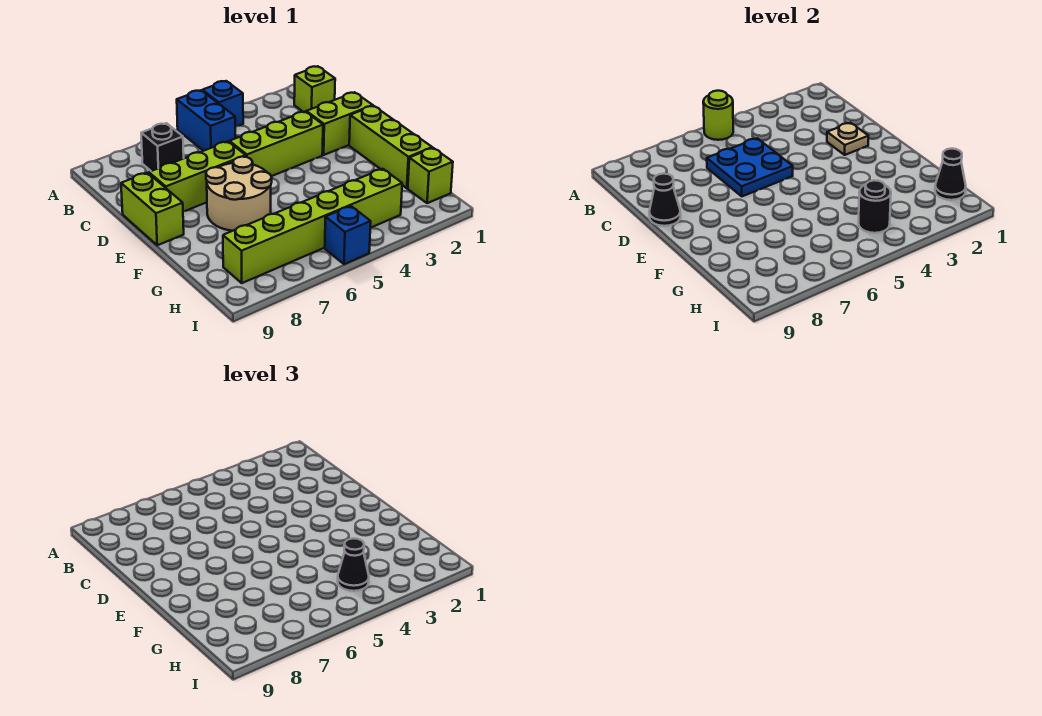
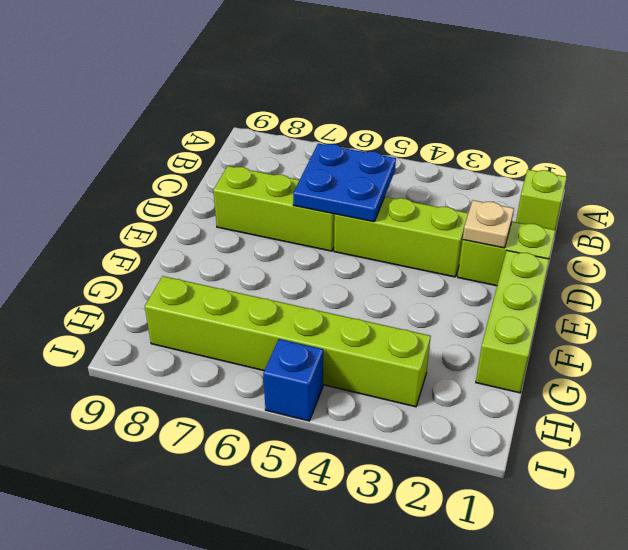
none -> blue brick A4 level 1
none -> blue brick A5:B5 level 1
none -> black brick B7 level 1

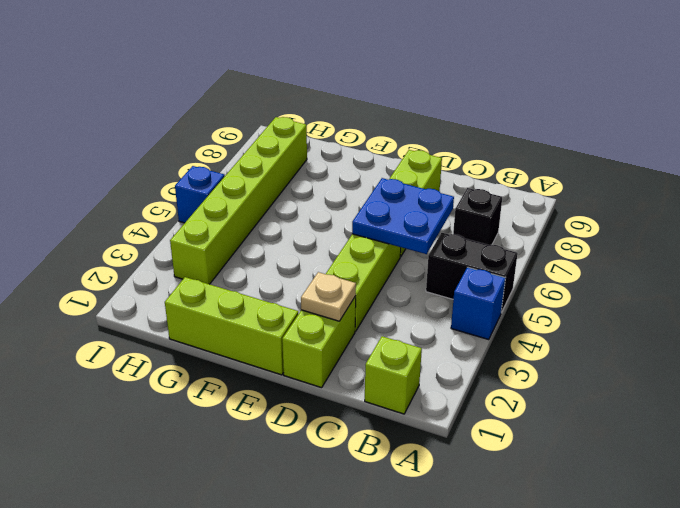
black brick A5:B5 level 1 -> blue brick A5:B5 level 1
none -> lime brick D9:E9 level 1
none -> tan round brick E6:F7 level 1
none -> lime brick H1 level 1

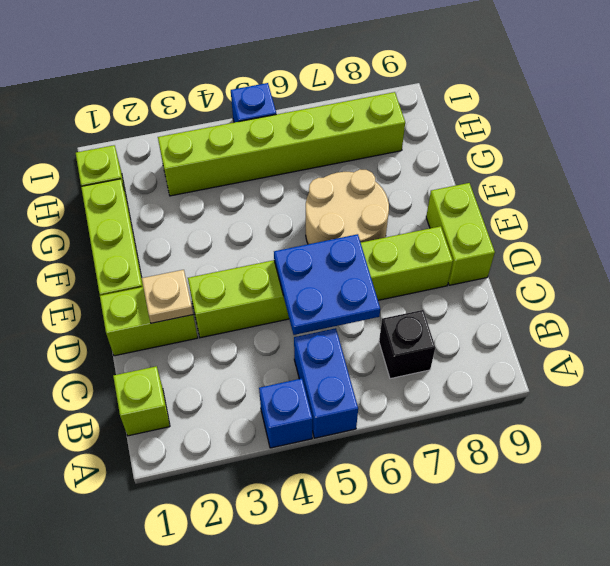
none -> lime round brick A5 level 2
none -> black cone D9 level 2
none -> black cone H1 level 2

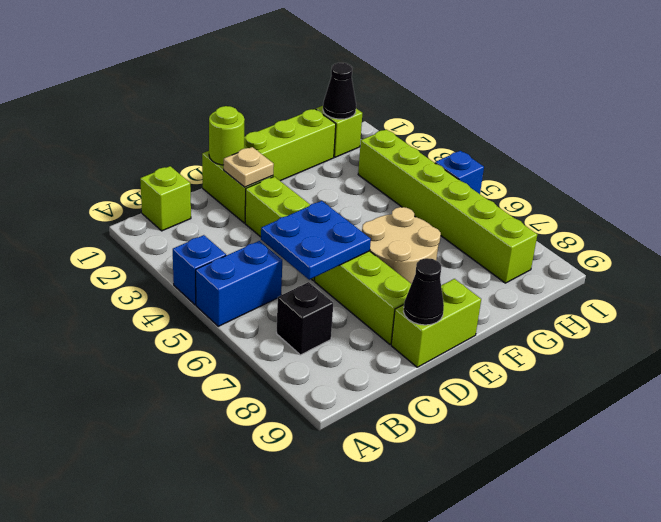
lime round brick D1 level 2 -> lime round brick A5 level 2
none -> black round brick H4 level 2
none -> black cone H4 level 3

